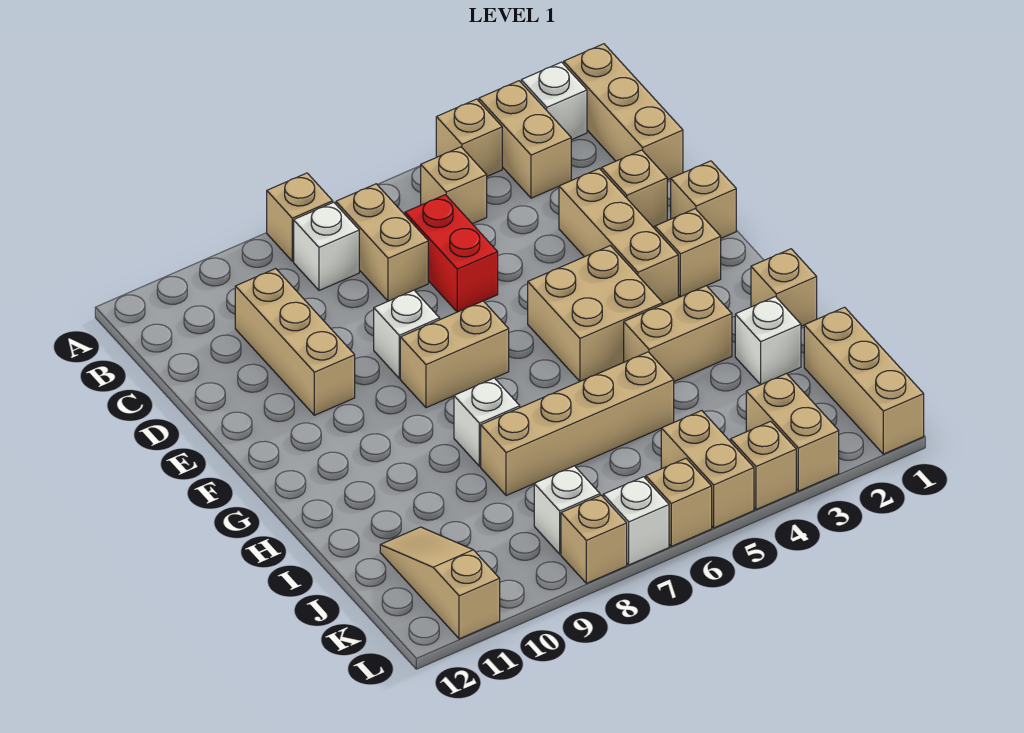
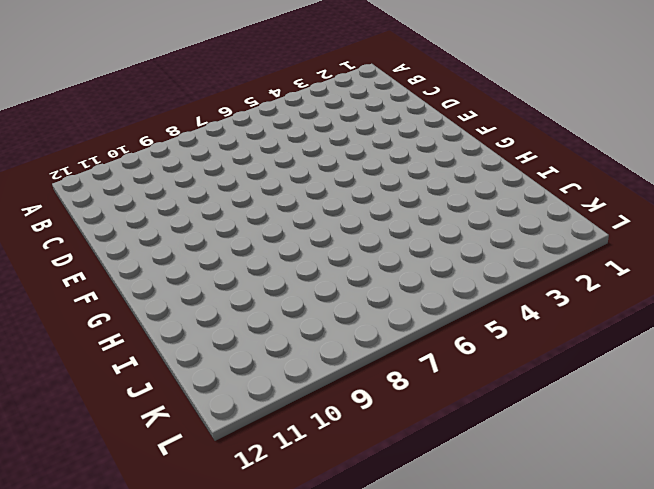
none -> tan brick A1:C1 level 1
none -> white brick A2 level 1
none -> tan brick A3:B3 level 1
none -> tan brick A4 level 1

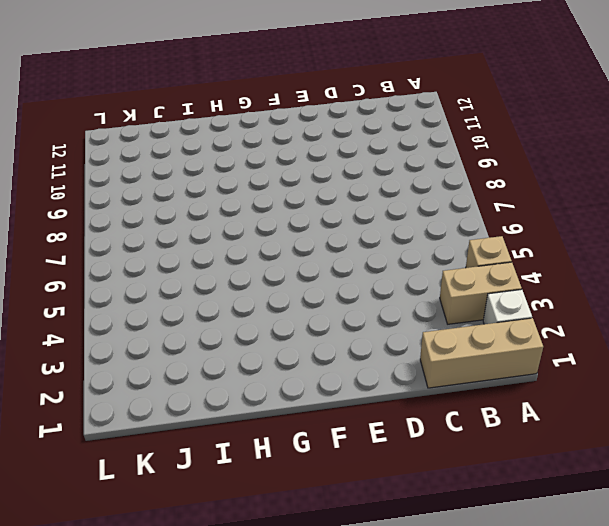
none -> tan brick A8 level 1
none -> tan brick B5 level 1
none -> tan brick B7:C7 level 1
none -> white brick B8 level 1

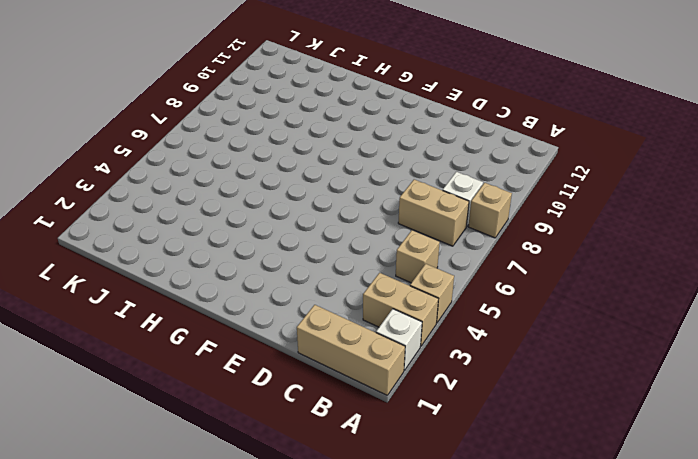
none -> red brick C6:D6 level 1
none -> tan brick C10:E10 level 1
none -> tan brick D2 level 1
none -> tan brick D3:F3 level 1

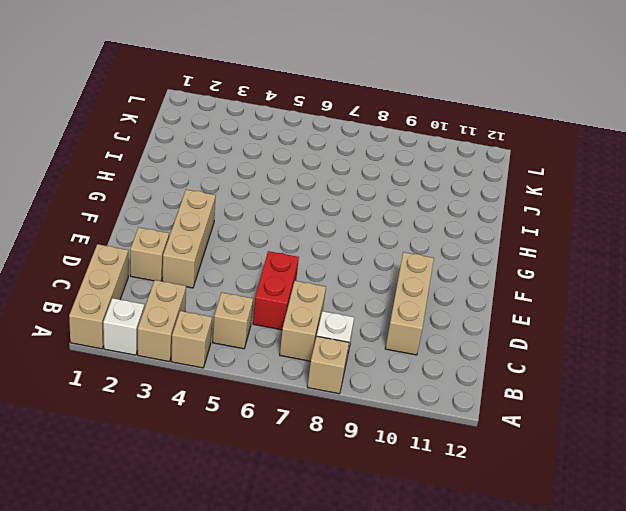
none -> tan brick E1 level 1
none -> white brick E8 level 1
none -> tan brick F2 level 1
none -> tan brick F4:G5 level 1

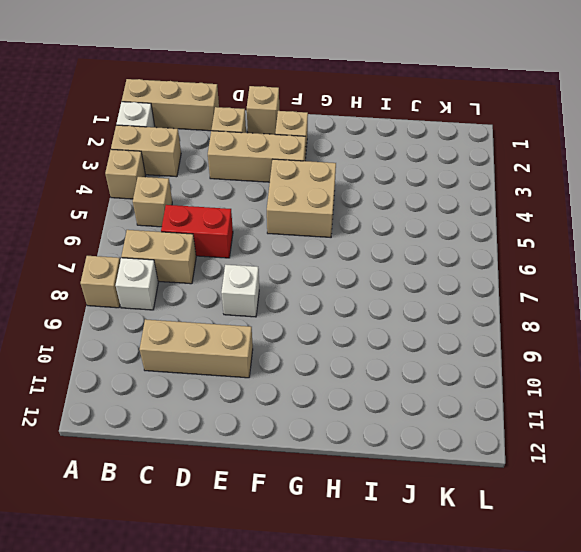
none -> tan brick F7:F8 level 1
none -> tan brick H1 level 1
none -> tan brick H3:H4 level 1
none -> white brick H8 level 1

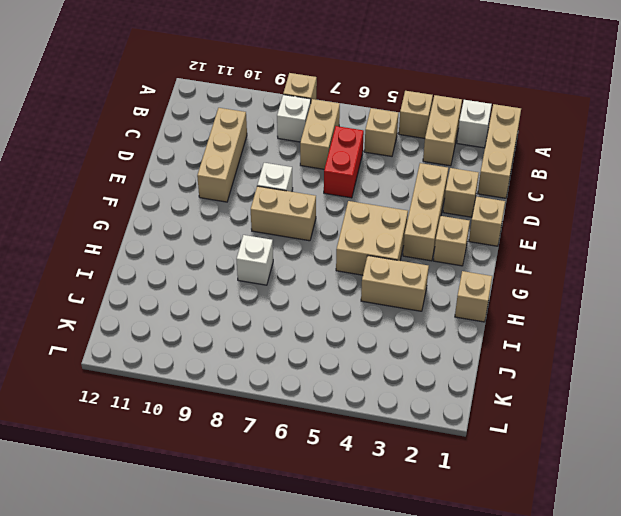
none -> white brick I2 level 1
none -> tan brick I5:I8 level 1
none -> tan brick J1:L1 level 1
none -> tan slope J11:L11 level 1 top L

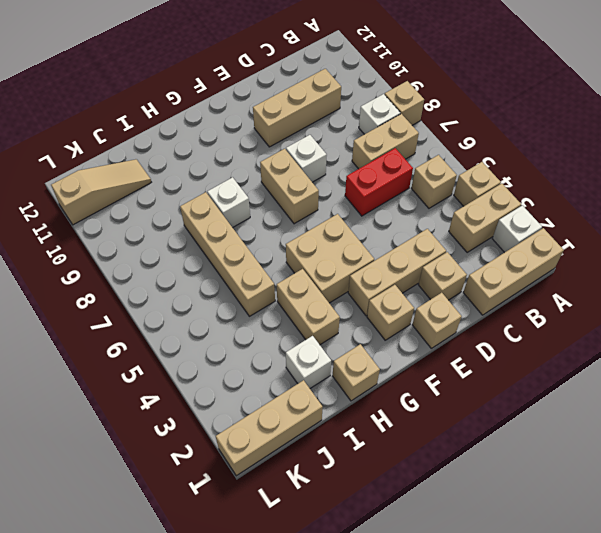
none -> tan brick K3:L3 level 1
none -> tan brick K5:L5 level 1
none -> white brick K8 level 1
none -> tan brick L4 level 1

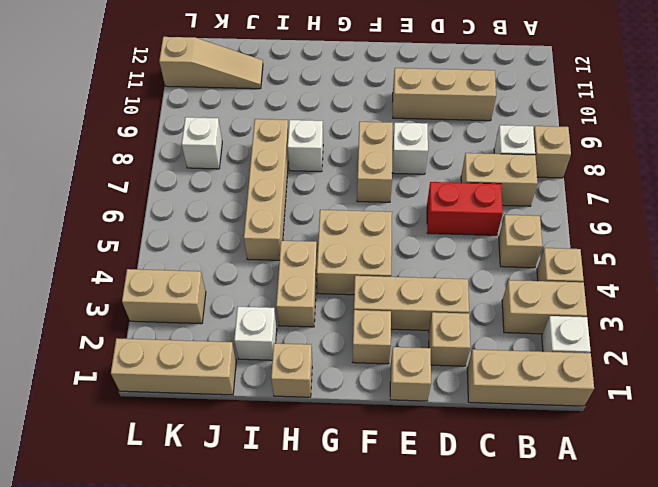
none -> tan brick K5:L5 level 1
none -> tan brick L4 level 1
none -> tan brick L6 level 1
none -> white brick L7 level 1

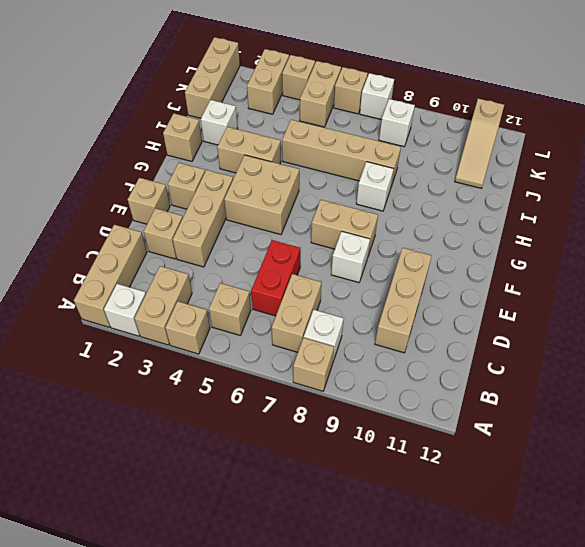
none -> tan brick L8 level 1

